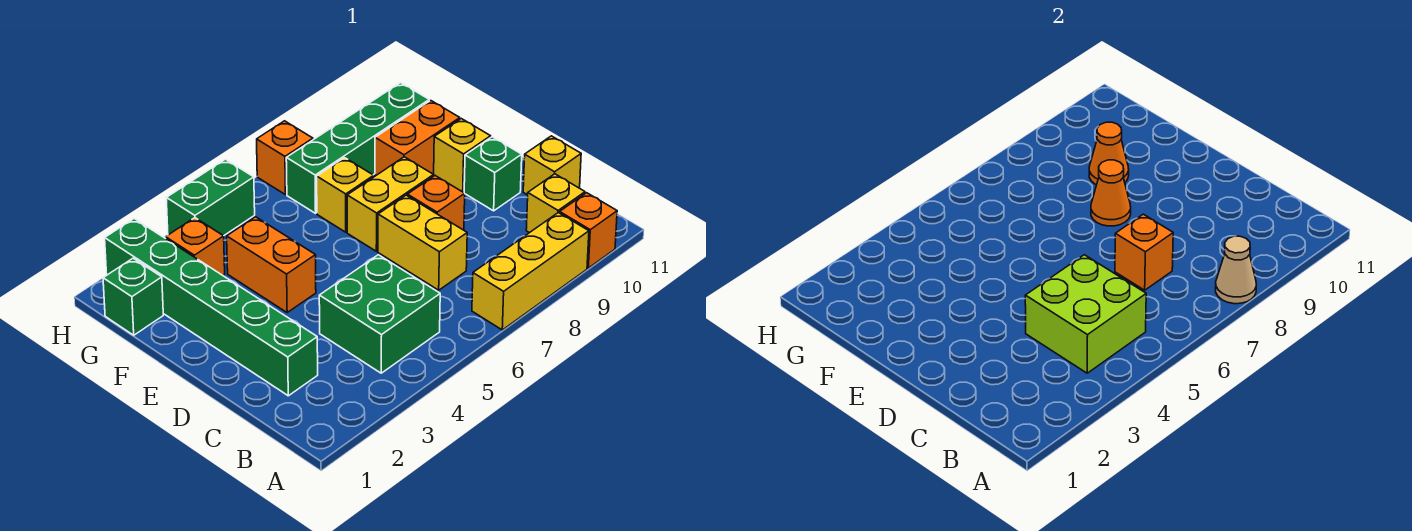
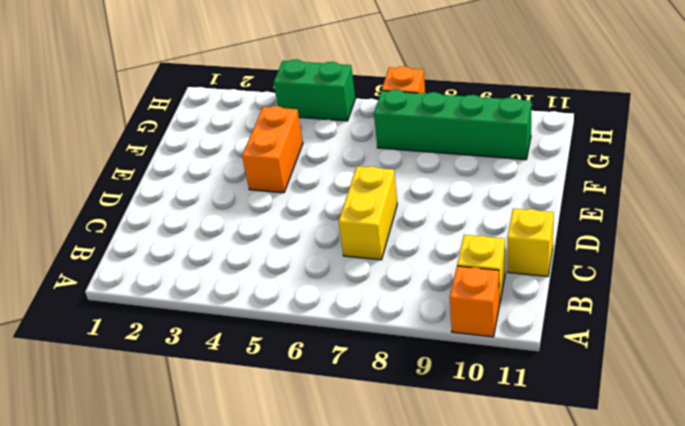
none -> yellow brick A7:A9 level 1
none -> green brick B4:C5 level 1
none -> green brick C2:H2 level 1

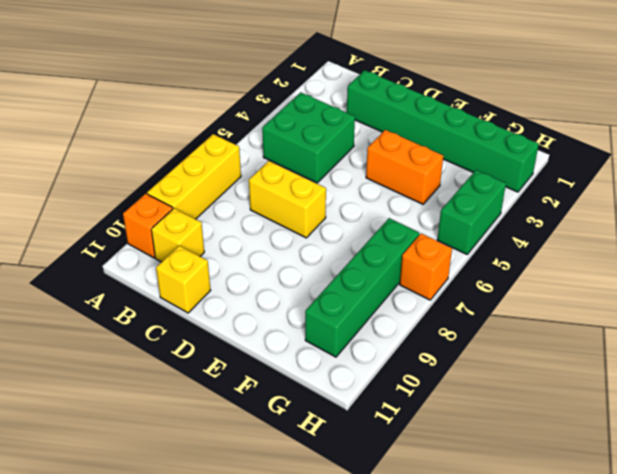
none -> orange brick D8 level 1
none -> green brick D10 level 1
none -> yellow brick E7:E8 level 1

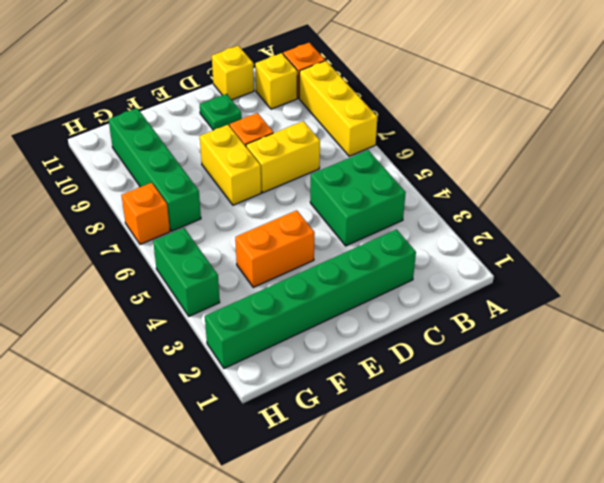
green plate D10 level 1 -> green brick D10 level 1
none -> yellow brick E10 level 1
none -> yellow brick F7 level 1
none -> orange brick F9:F10 level 1

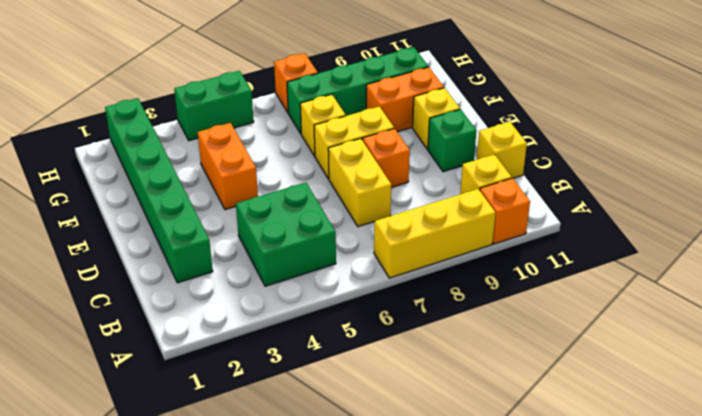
none -> green brick G1 level 1
none -> orange brick G3 level 1
none -> tan cone A8 level 2

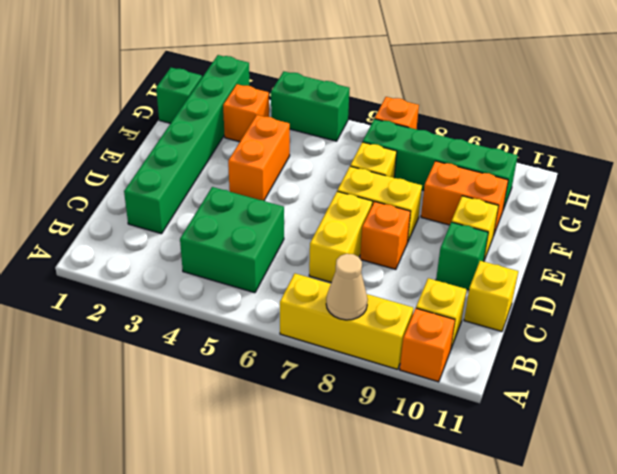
none -> lime brick B4:C5 level 2
none -> orange brick C7 level 2
none -> orange cone E8 level 2

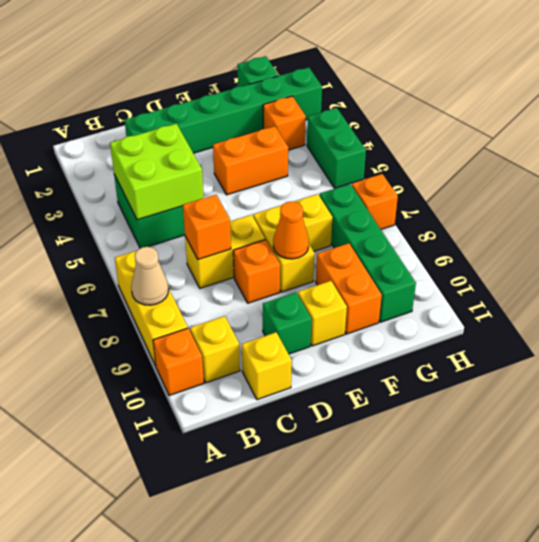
none -> orange cone F9 level 2

